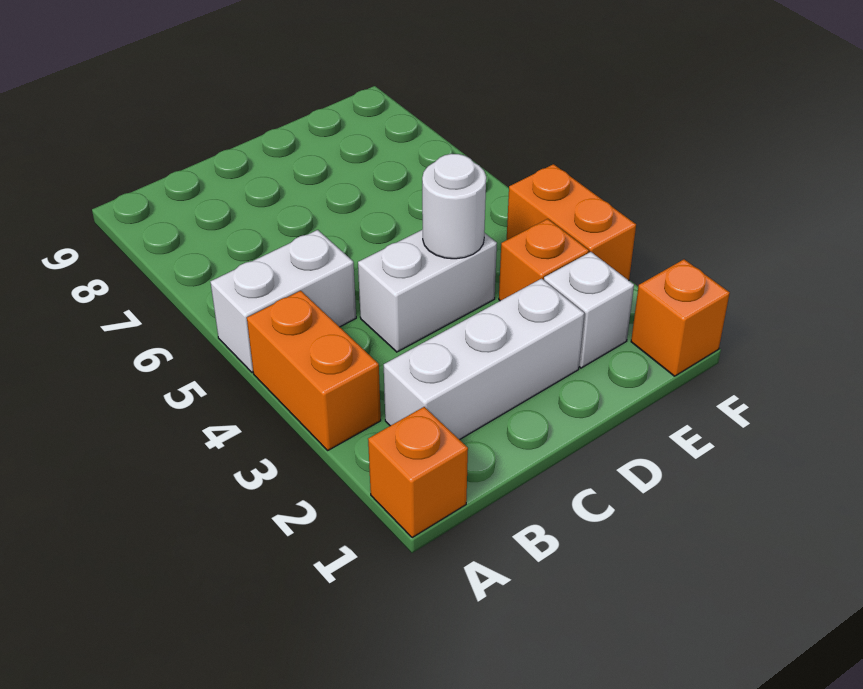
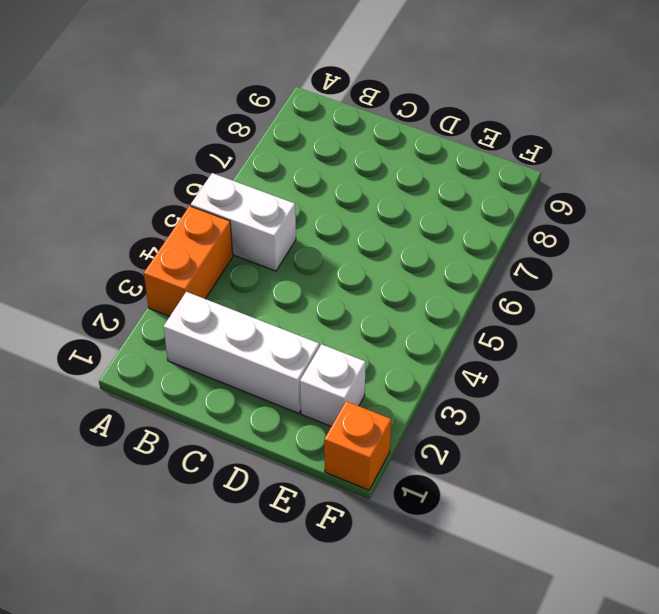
none -> orange brick A1 level 1
none -> white brick C4:D4 level 1

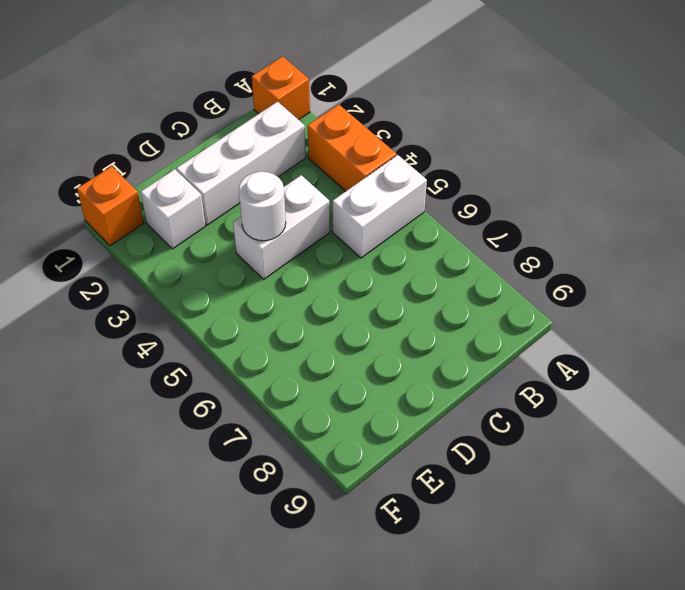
none -> orange brick E3 level 1
none -> orange brick F3:F4 level 1

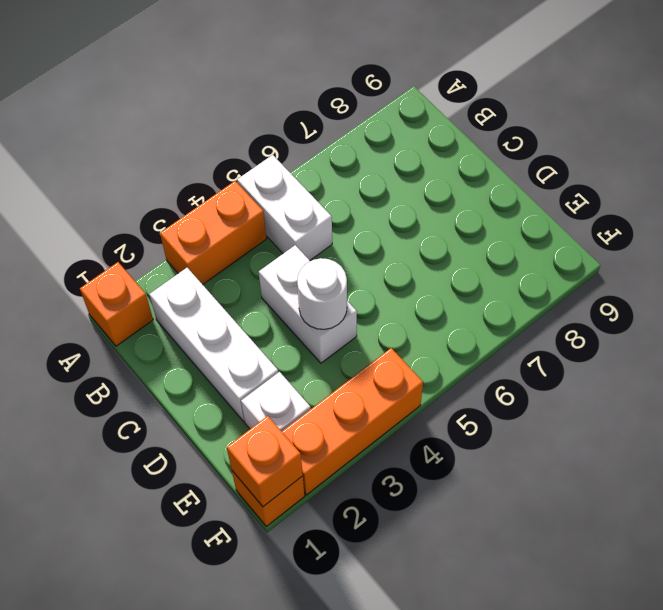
orange brick F1 level 2 -> orange brick E3 level 1
orange brick F2:F4 level 1 -> orange brick F3:F4 level 1

